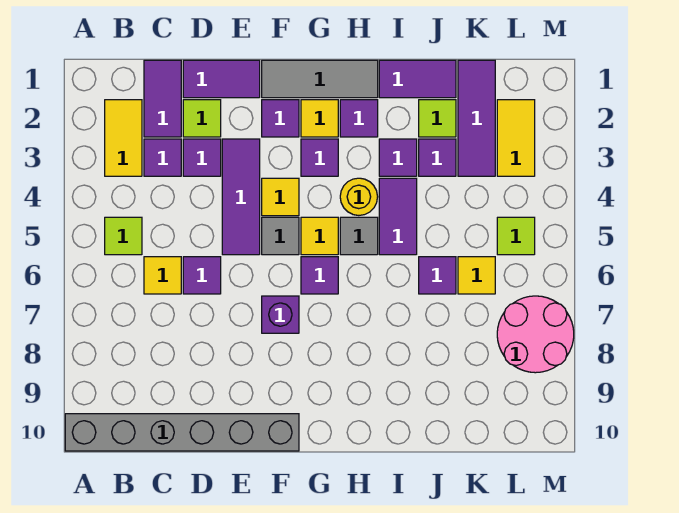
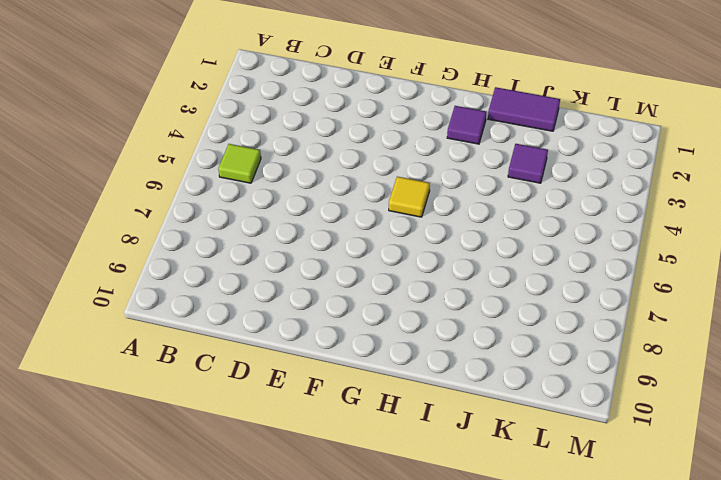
none -> grey brick A10:F10 level 1
none -> yellow tile B2:B3 level 1
none -> purple tile C1:C2 level 1
none -> purple tile C3 level 1

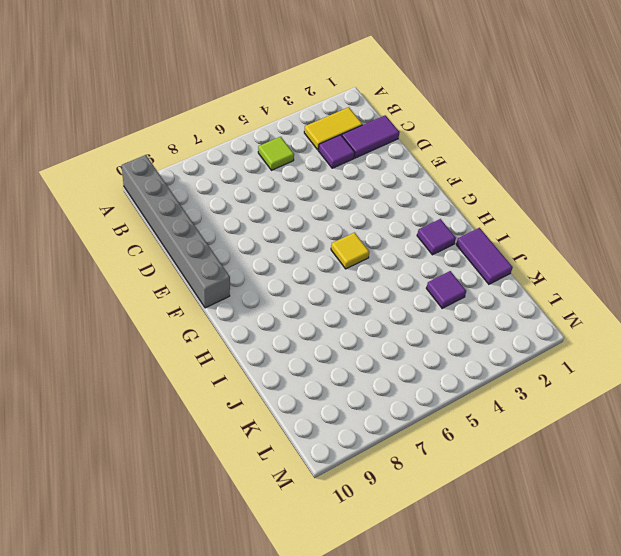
none -> yellow tile C6 level 1
none -> purple tile D1:E1 level 1
none -> lime tile D2 level 1
none -> purple tile D3 level 1

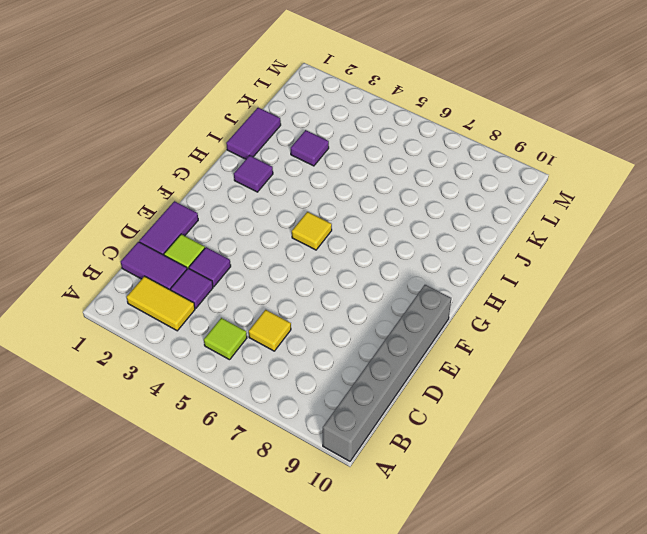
none -> purple tile D6 level 1
none -> purple tile E3:E5 level 1
none -> grey tile F1:H1 level 1
none -> purple tile F2 level 1

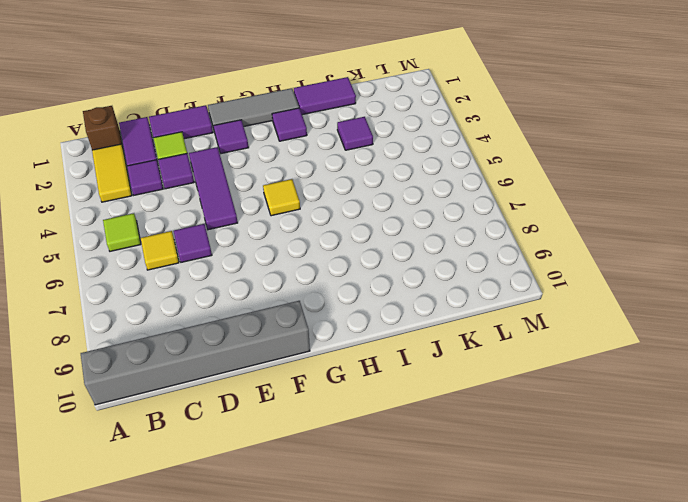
brown brick B1 level 1 -> none
none -> yellow tile F4 level 1
none -> grey tile F5 level 1
none -> purple brick F7 level 1
none -> yellow tile G2 level 1

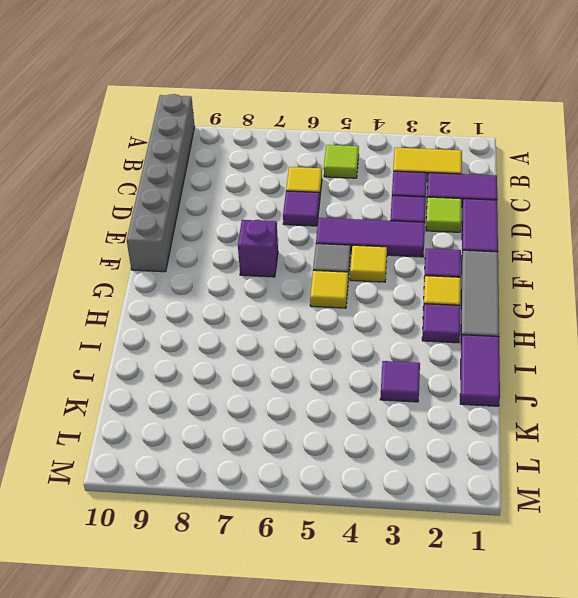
none -> purple tile G3 level 1
none -> purple tile G6 level 1
none -> yellow round brick H4 level 1
none -> grey tile H5 level 1

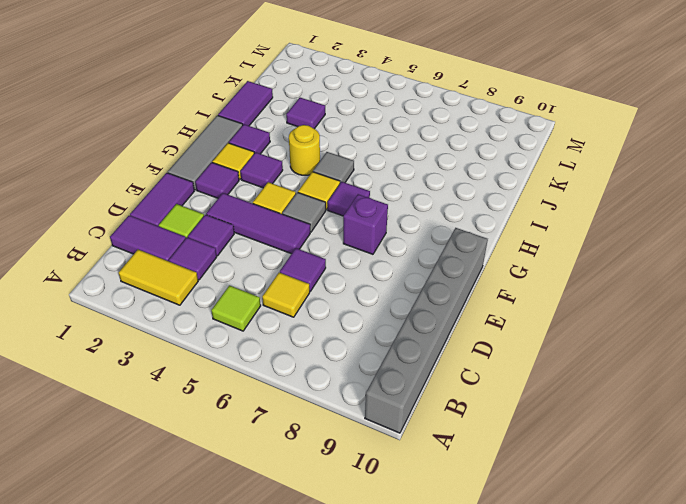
none -> purple tile I3 level 1
none -> purple tile I4:I5 level 1
none -> lime tile J2 level 1
none -> purple tile J6 level 1

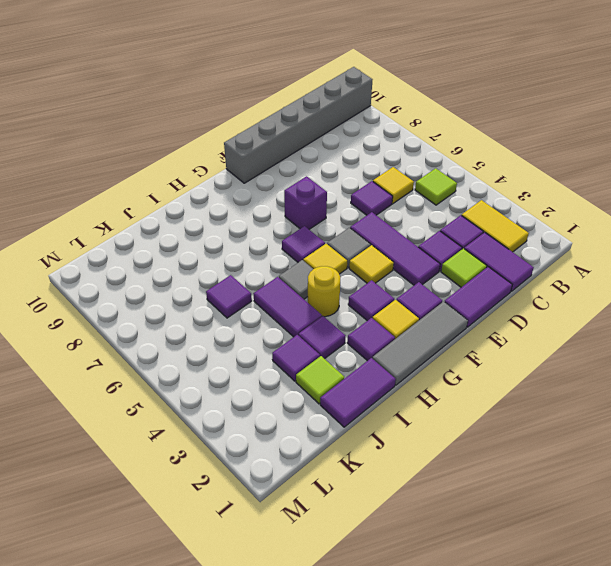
none -> purple tile K1:K3 level 1
none -> yellow tile K6 level 1
none -> yellow tile L2:L3 level 1
none -> lime tile L5 level 1

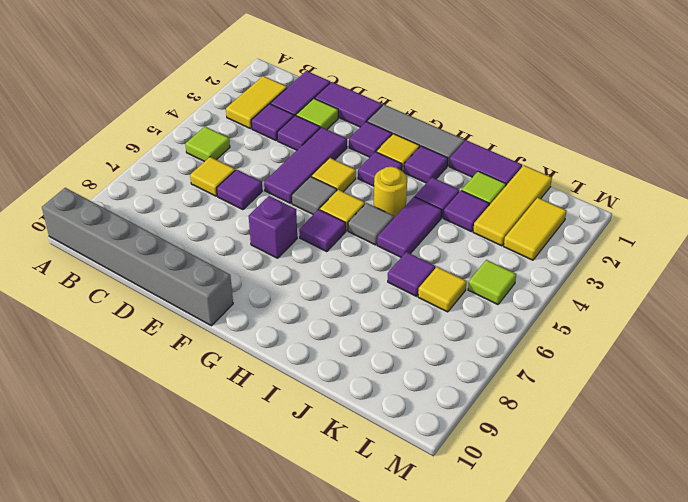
yellow tile K1:K3 level 1 -> purple tile K1:K3 level 1
none -> pink round brick L7:M8 level 1

